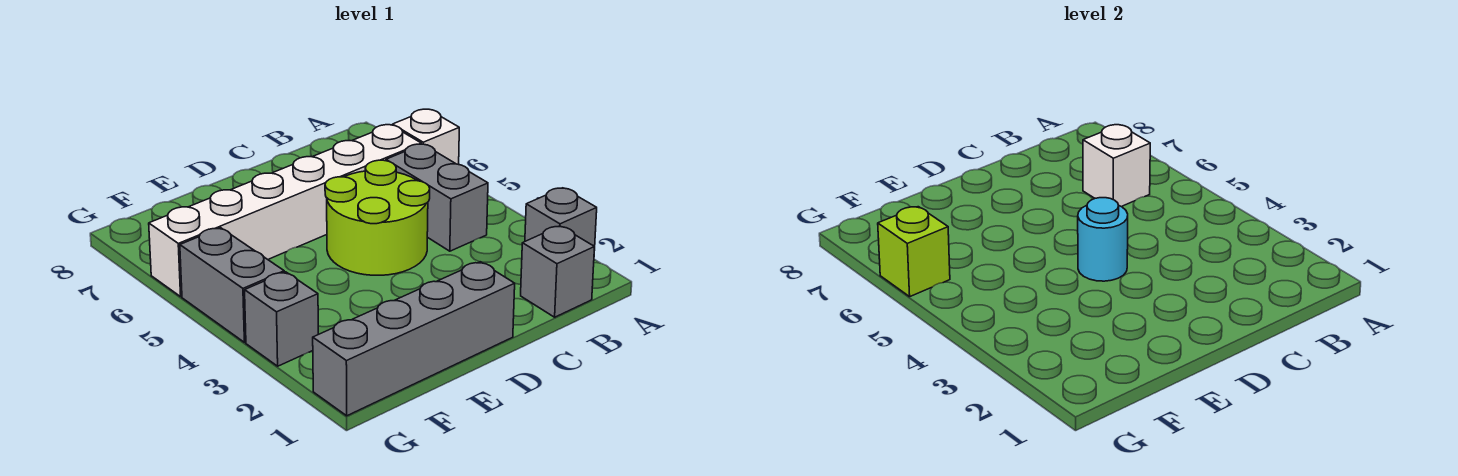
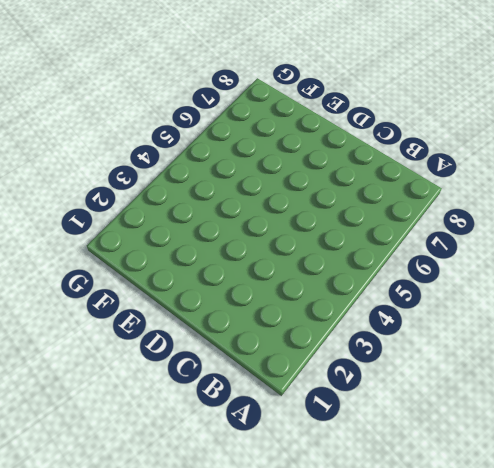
none -> grey brick A2 level 1
none -> white brick A6 level 1
none -> grey brick B1 level 1

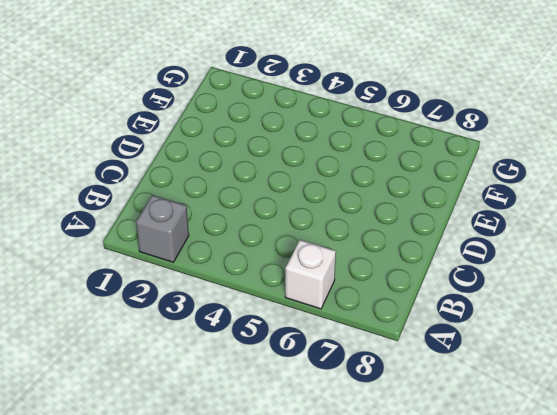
none -> grey brick B1 level 1
none -> grey brick B4:B5 level 1
none -> white brick B6:G6 level 1

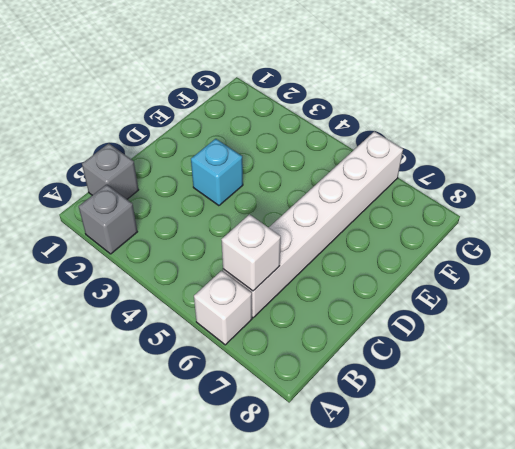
cyan brick D3 level 1 -> none
none -> grey brick B4:B5 level 1
none -> lime round brick C4:D5 level 1
none -> grey brick D1:G1 level 1

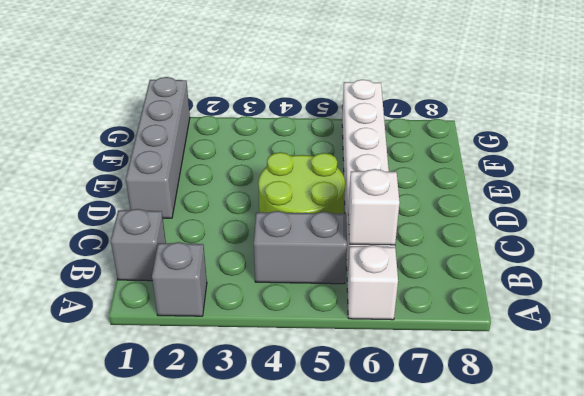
none -> grey brick G3 level 1
none -> grey brick G4:G5 level 1
none -> cyan round brick D4 level 2

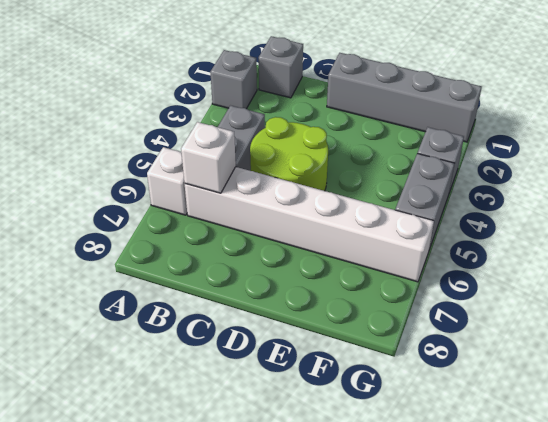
none -> cyan round brick D4 level 2
none -> lime brick G6 level 2

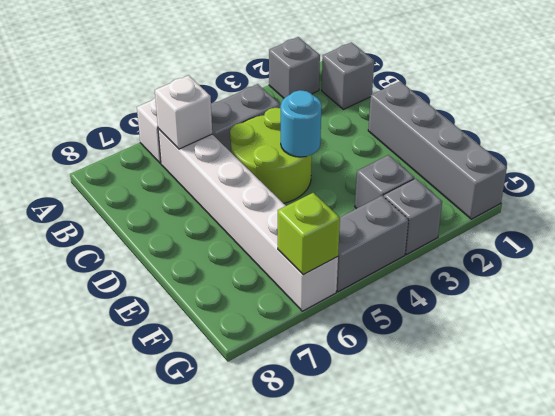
grey brick F3 level 1 -> none

